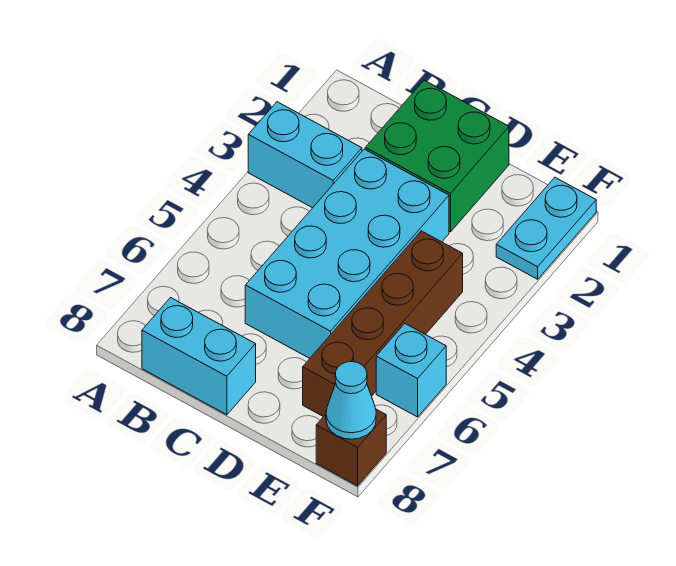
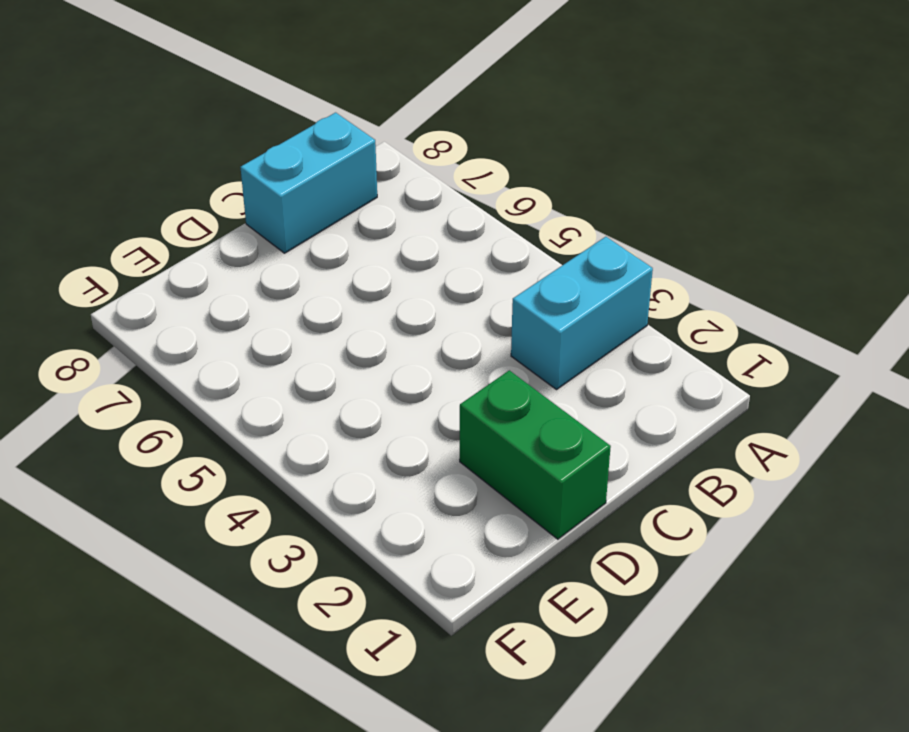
green brick D1:D2 level 1 -> green brick C1:D2 level 1
none -> cyan brick C3:D6 level 1
none -> brown brick E4:E7 level 1

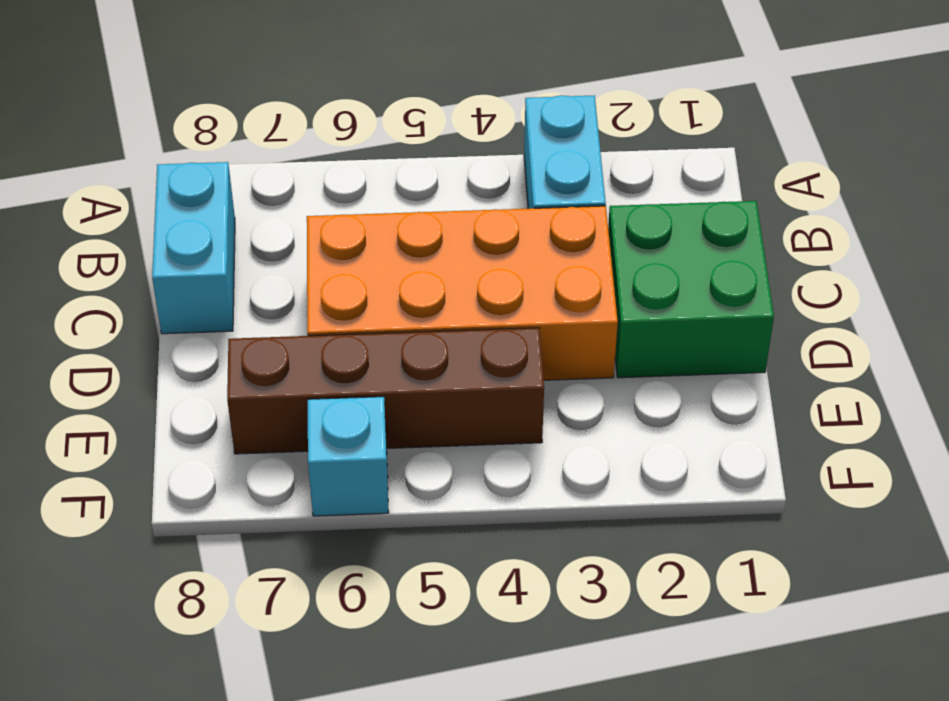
orange brick C3:D6 level 1 -> cyan brick C3:D6 level 1
none -> cyan plate F1:F2 level 1
none -> brown brick F8 level 1

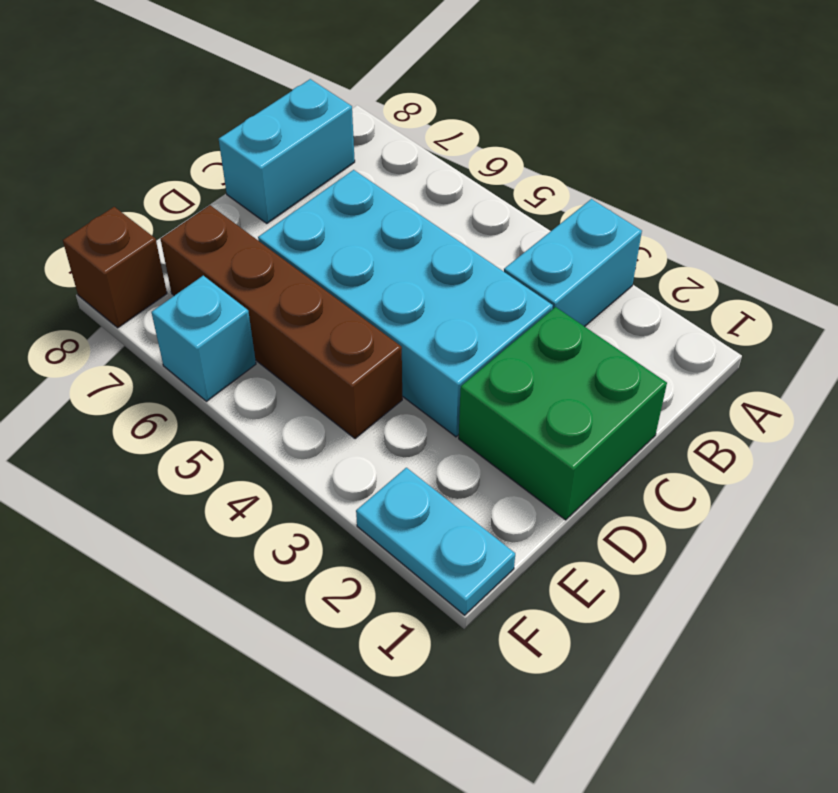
none -> cyan cone F8 level 2

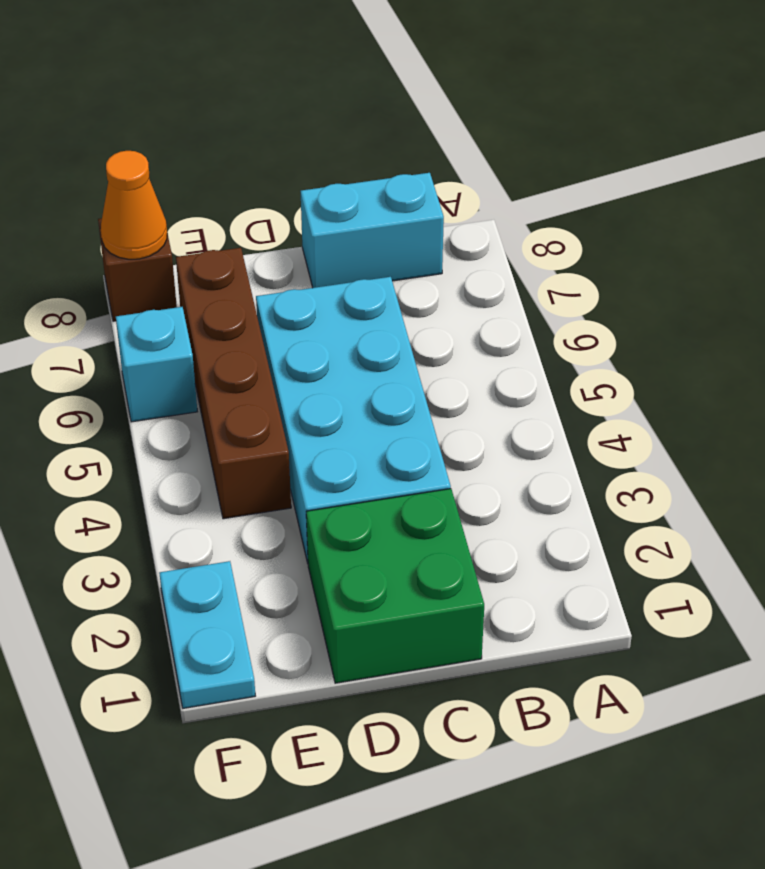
orange cone F8 level 2 -> cyan cone F8 level 2
none -> cyan brick A3:B3 level 1

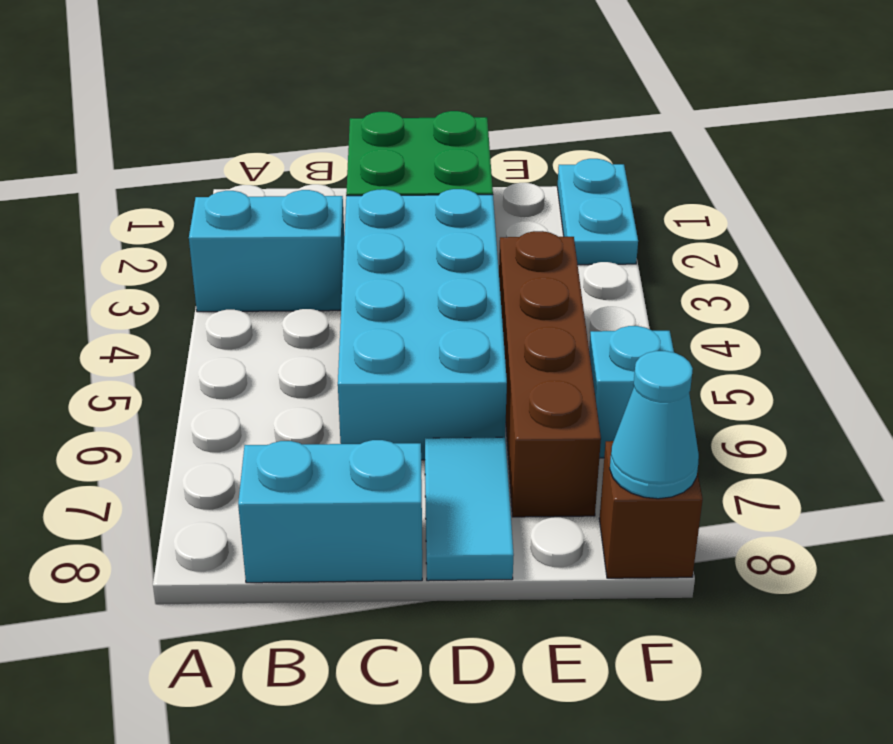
cyan tile D7:D8 level 1 -> none

